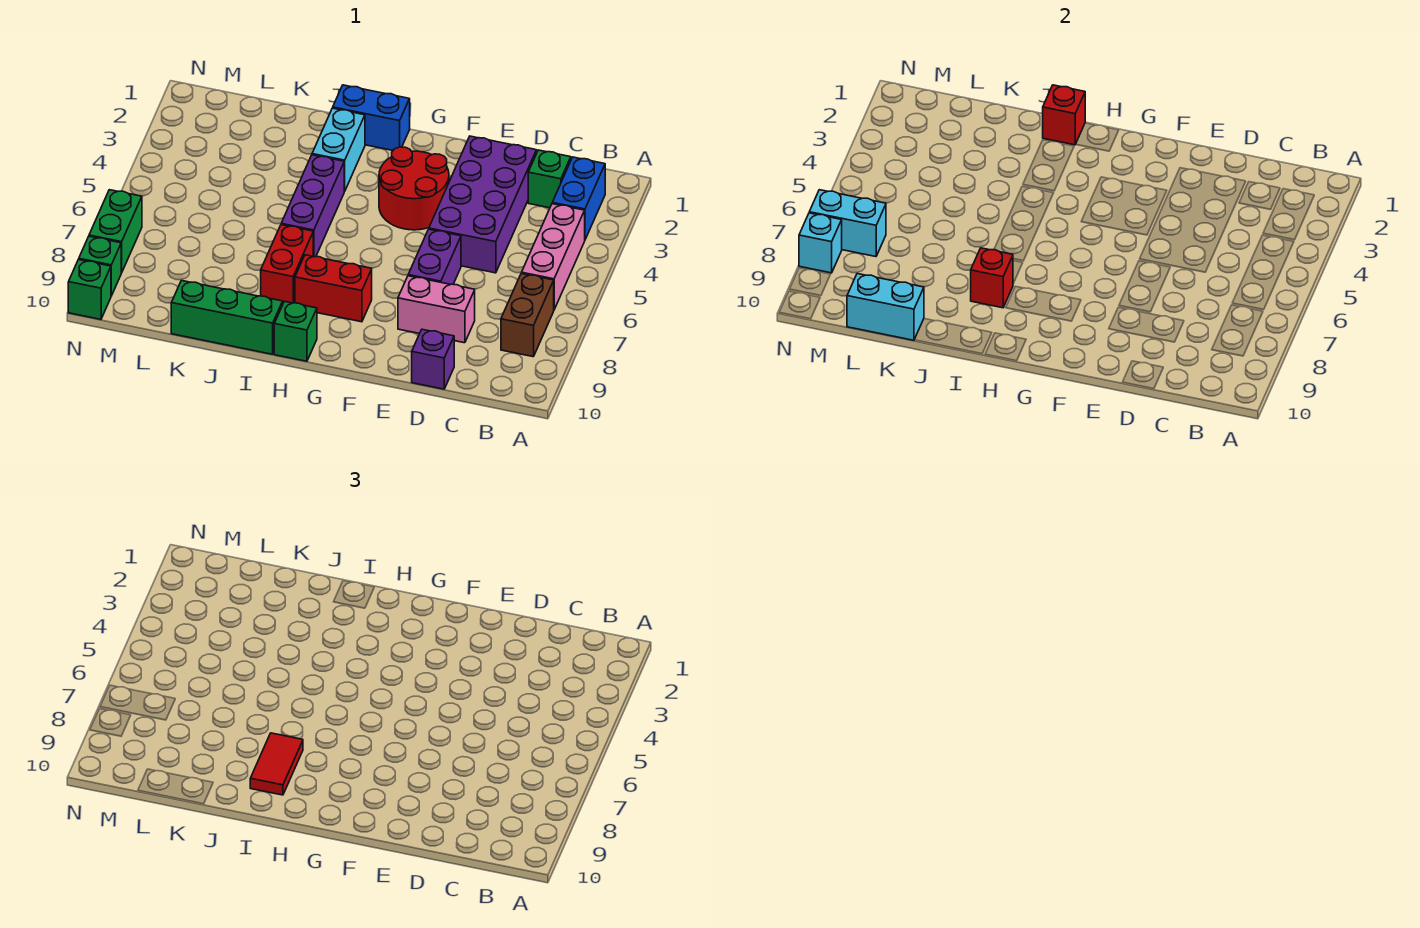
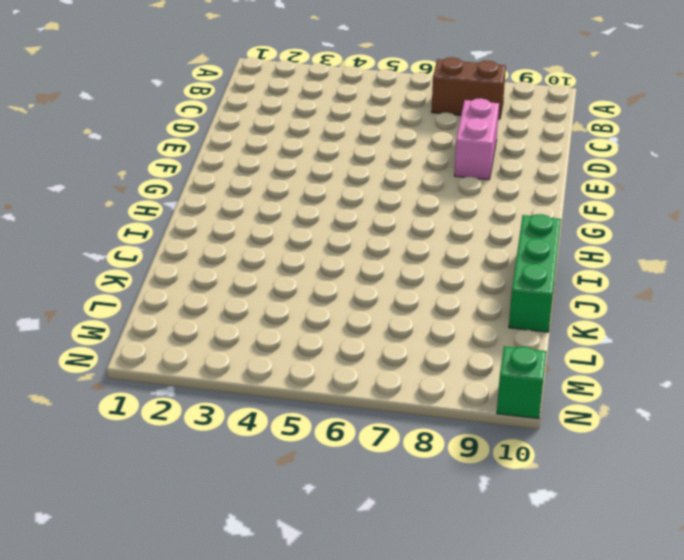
none -> blue brick B2:B3 level 1
none -> pink brick B4:B6 level 1
none -> green brick C2 level 1

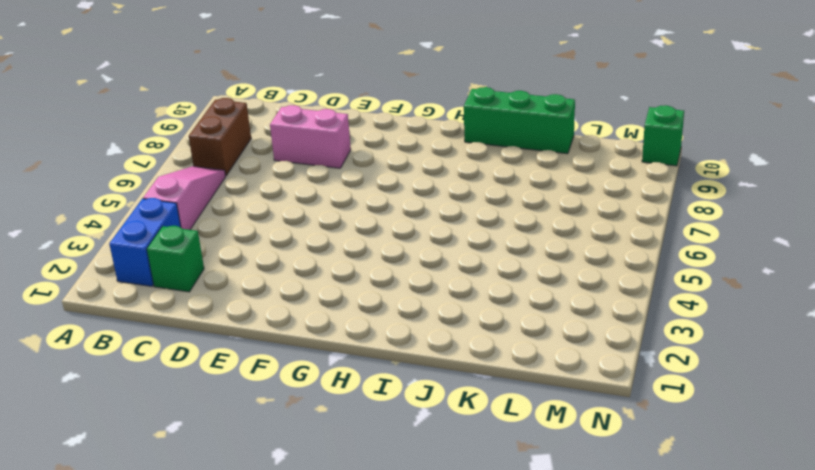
pink slope B4:B6 level 1 top 4 -> pink brick B4:B6 level 1
none -> purple brick D2:E5 level 1
none -> purple brick D10 level 1
none -> purple brick E6:E7 level 1

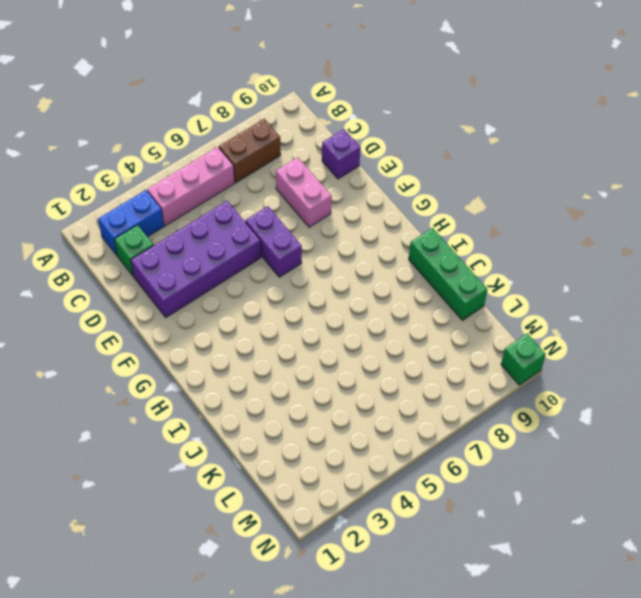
purple brick E6:F6 level 1 -> purple brick E6:E7 level 1
none -> red round brick F3:G4 level 1
none -> red brick G8:H8 level 1
none -> blue brick H1:I1 level 1

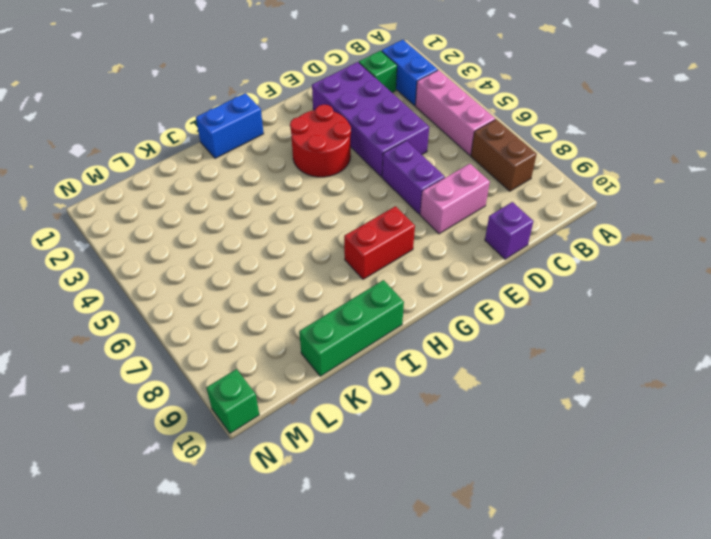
none -> green brick H10 level 1
none -> cyan brick I2:I3 level 1
none -> purple brick I4:I6 level 1

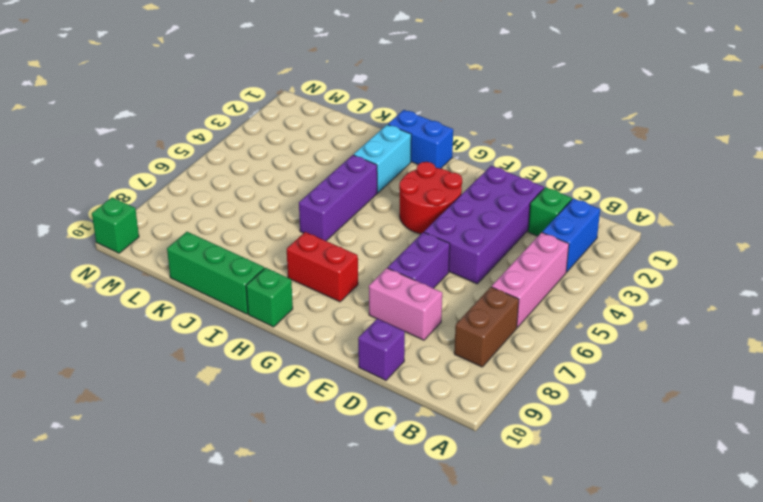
none -> red brick I7:I8 level 1
none -> green brick N7:N8 level 1
none -> green brick N9 level 1

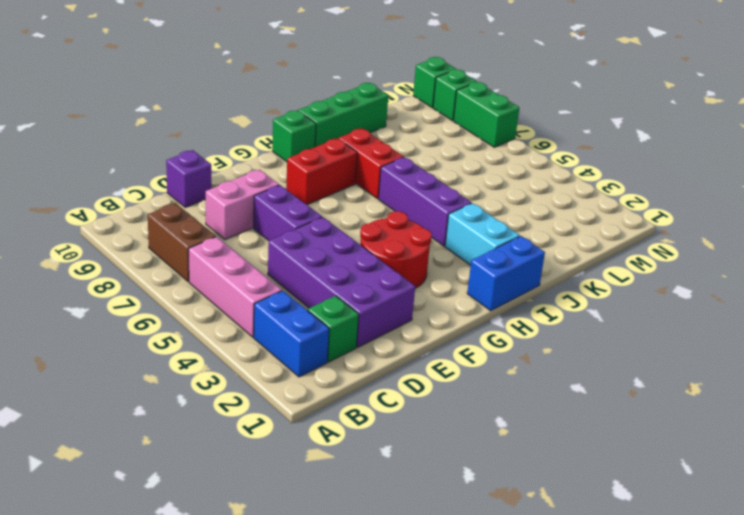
none -> red brick I1 level 2
none -> red brick I8 level 2
none -> cyan brick K10:L10 level 2

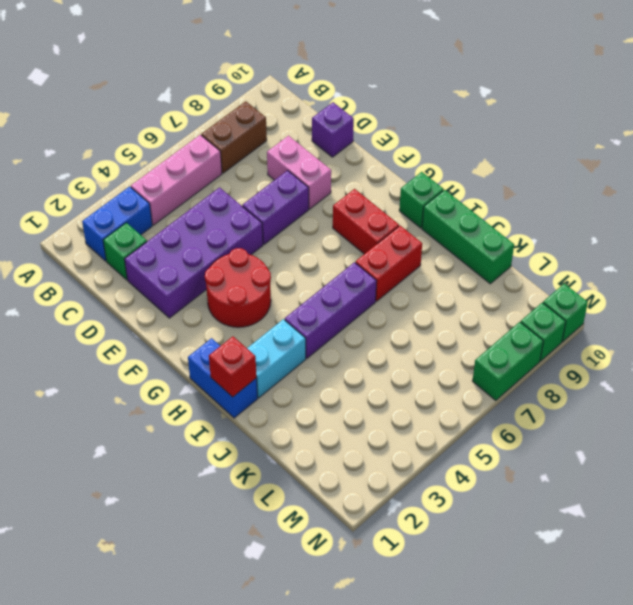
none -> red brick I8 level 2
none -> cyan brick K10:L10 level 2
none -> cyan brick M7:N7 level 2

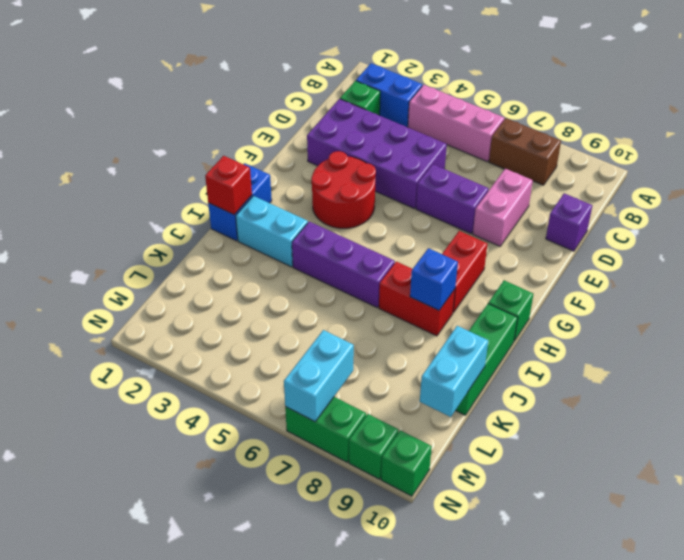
blue brick I8 level 2 -> red brick I8 level 2
none -> cyan brick N8 level 2
none -> red tile I8:I9 level 3

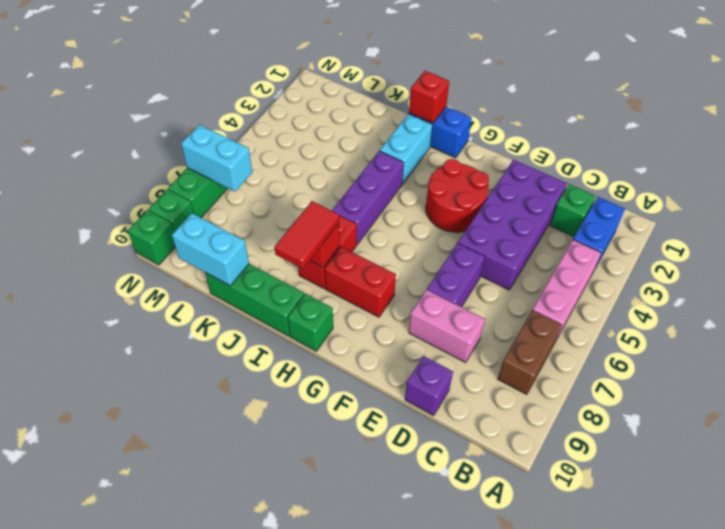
none -> cyan brick N8 level 2

